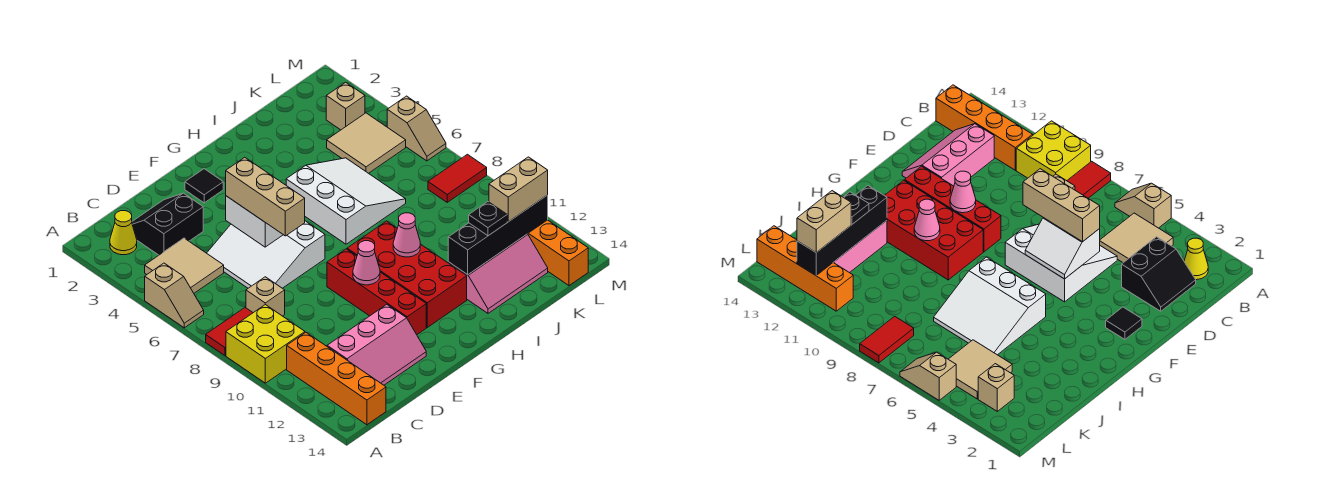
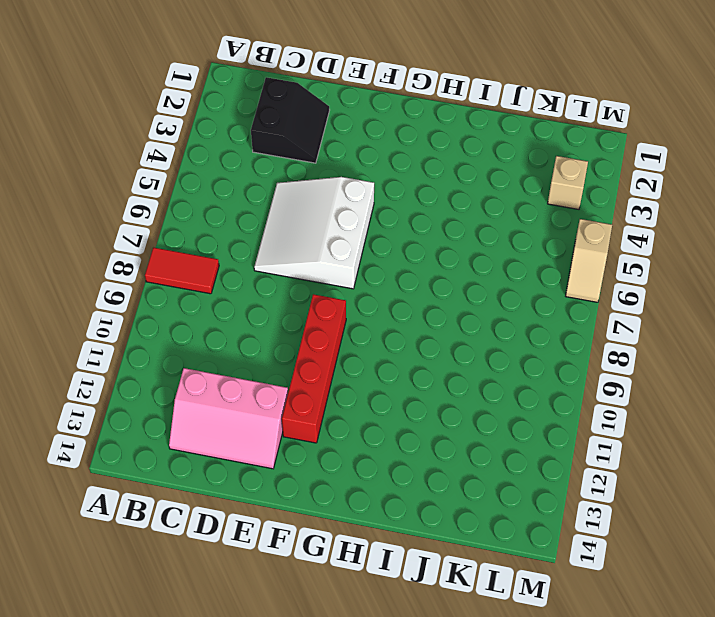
black slope C2:D3 level 1 top C -> black slope C2:D3 level 1 top 3
none -> tan slope A5:A6 level 1 top 5
none -> yellow brick A9:B10 level 1
none -> yellow cone B2 level 1

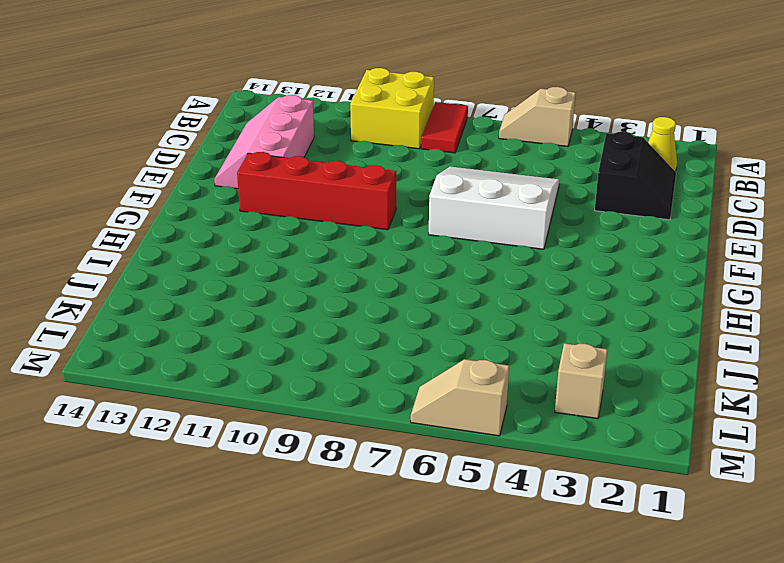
none -> tan tile B4:C5 level 1
none -> orange brick B11:B14 level 1
none -> tan brick C8 level 1

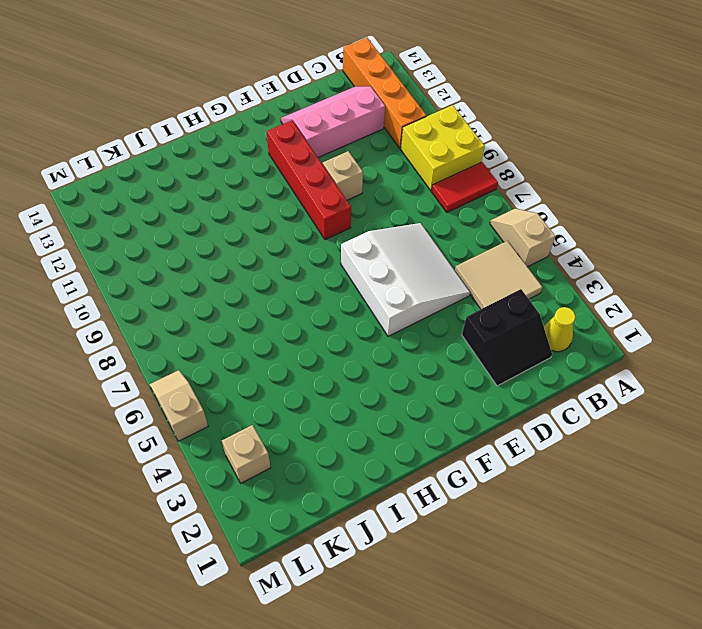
tan brick E10 level 1 -> tan brick C8 level 1
none -> black tile F2 level 1
none -> red brick G9:H12 level 1
none -> white slope H5:J7 level 1 top H

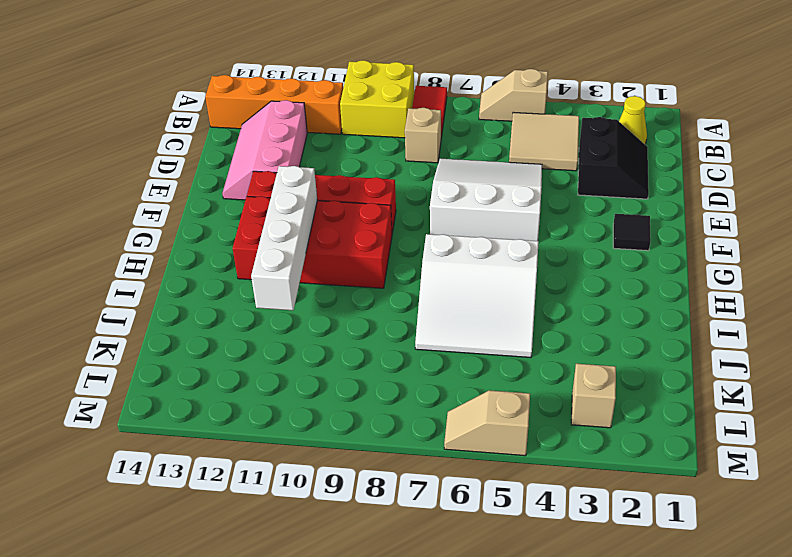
white brick G11:J11 level 2 -> none
none -> pink slope I12:K13 level 1 top 12
none -> tan tile K4:L5 level 1
none -> red tile L8:M8 level 1

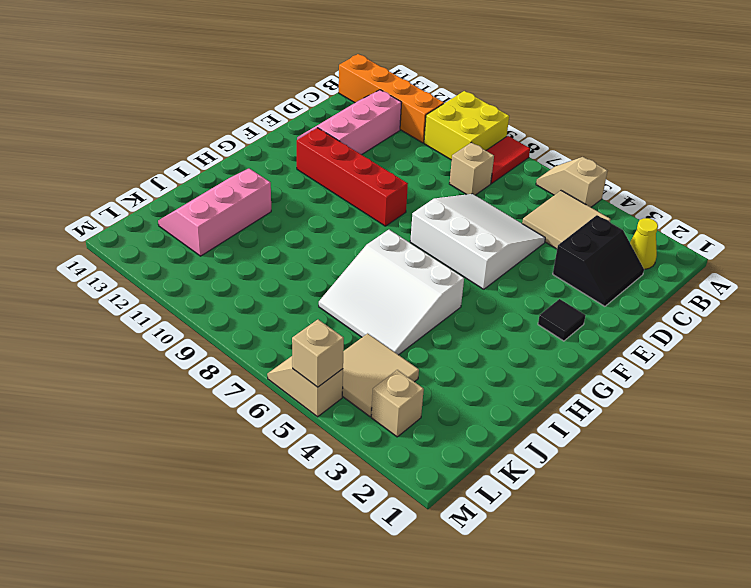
tan brick M5 level 2 -> none
none -> red brick G9:H12 level 1
none -> red tile L8:M8 level 1
none -> orange brick L11:L14 level 1

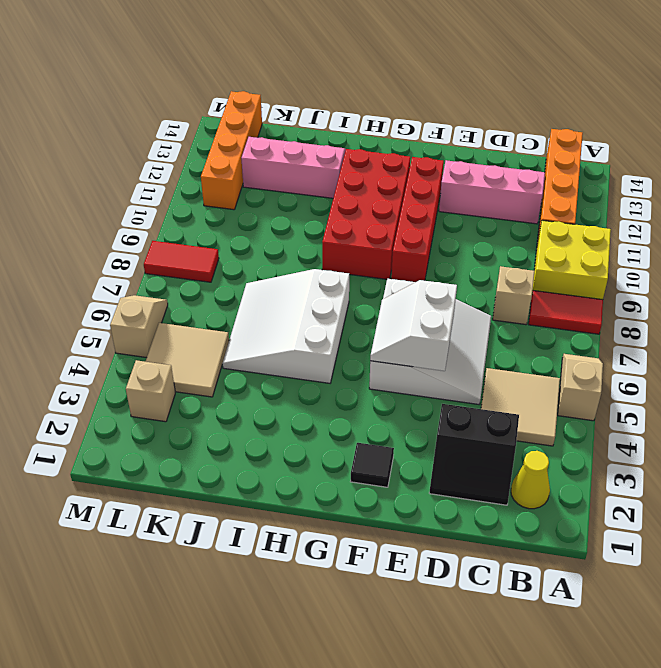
none -> pink cone F10 level 2
none -> pink cone H10 level 2
none -> black brick I12:L12 level 2

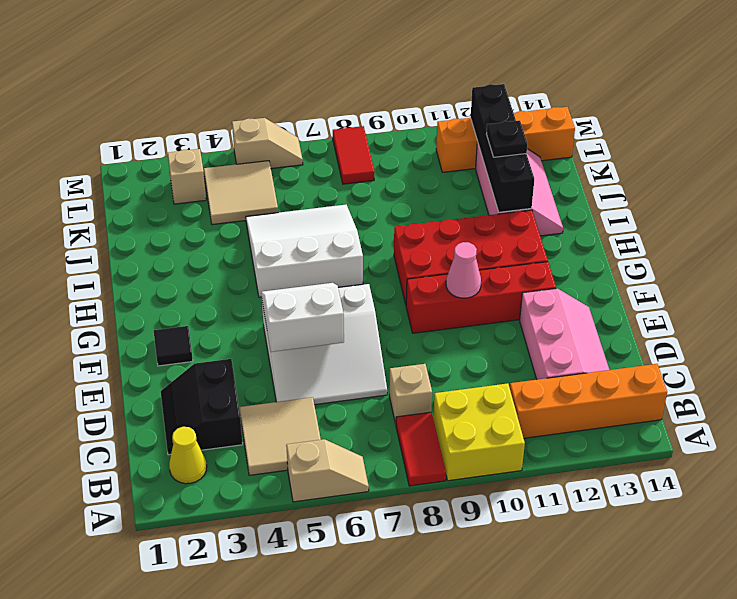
none -> pink cone H10 level 2
none -> tan brick E5:E7 level 3
none -> tan brick K12:L12 level 3

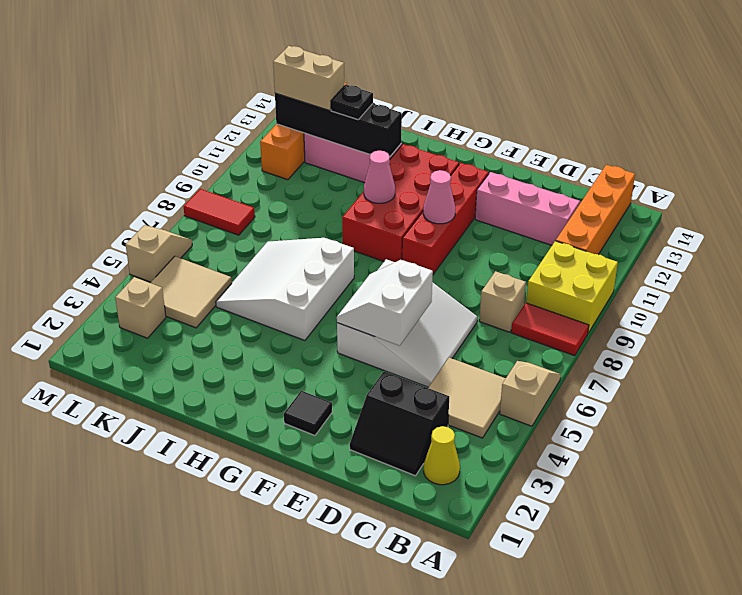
none -> tan brick E5:E7 level 3

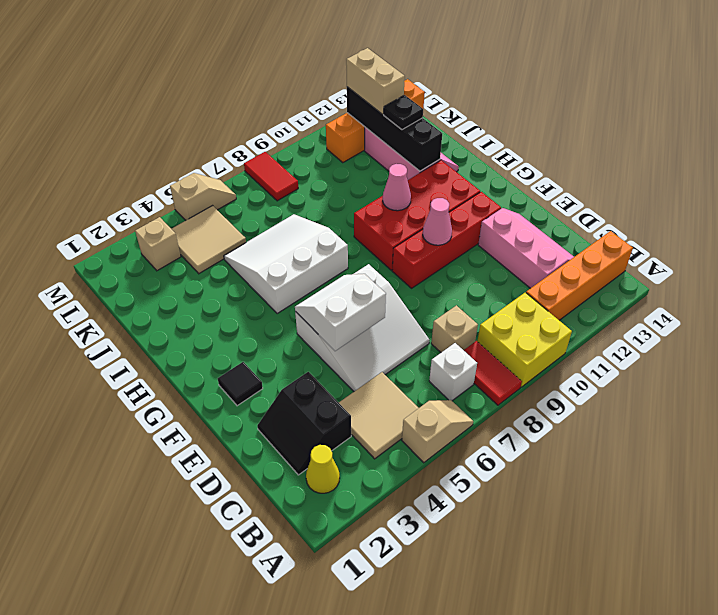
white brick B7 level 1 -> none
none -> tan brick E5:E7 level 3

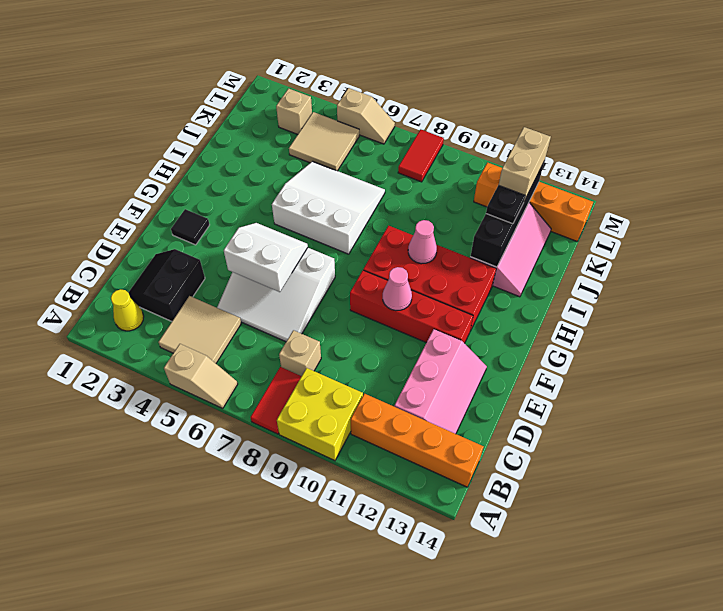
none -> tan brick E5:E7 level 3

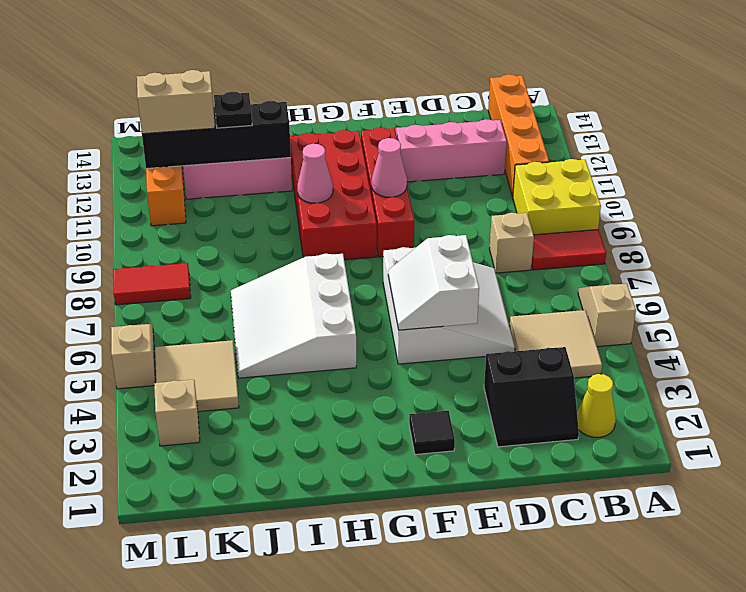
none -> tan brick E5:E7 level 3

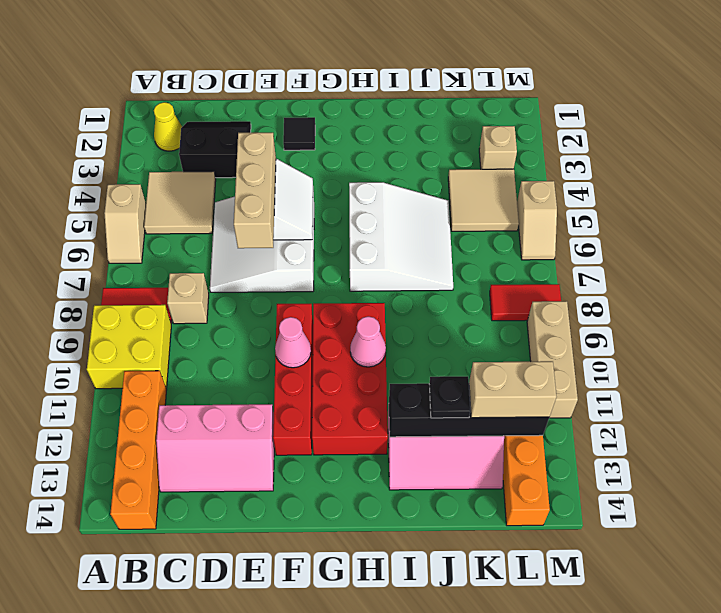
tan brick M9:M11 level 1 -> none

